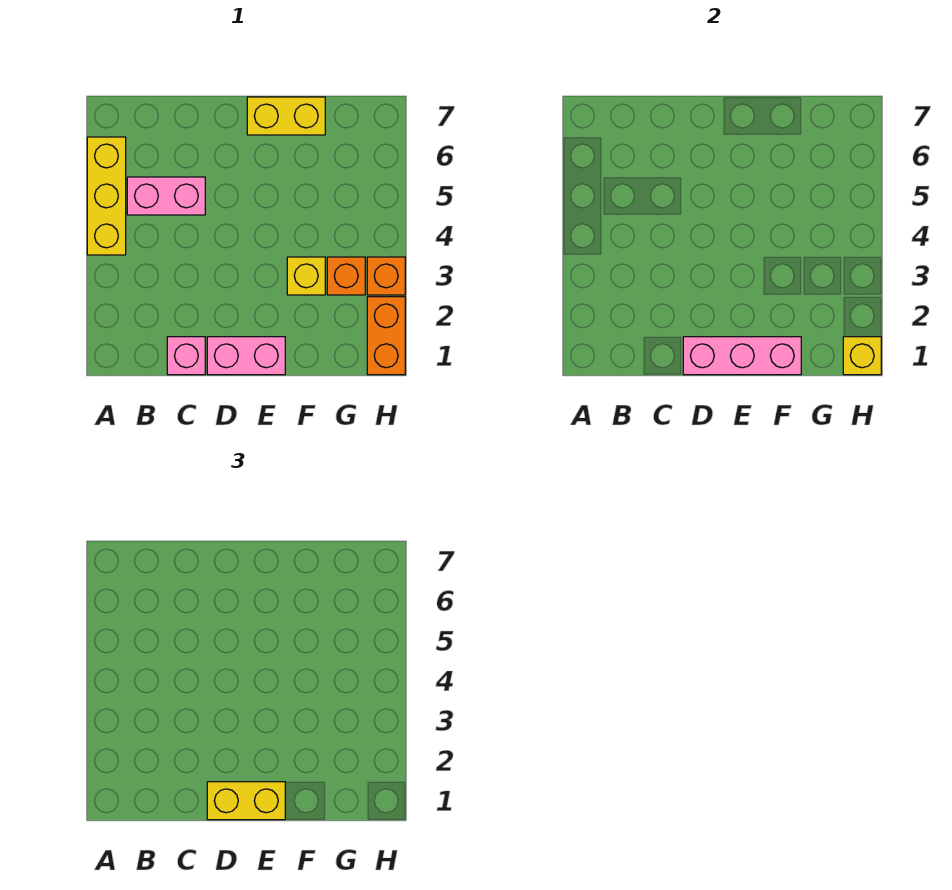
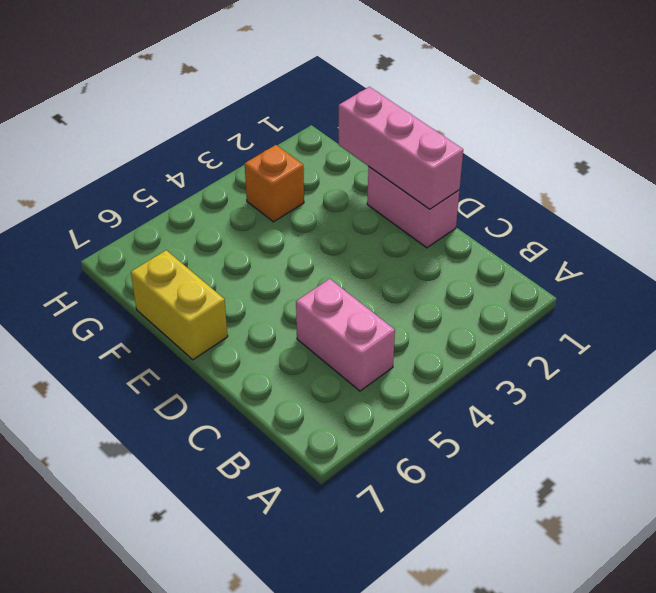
none -> yellow brick A4:A6 level 1
none -> pink brick C1 level 1
none -> yellow brick F3 level 1

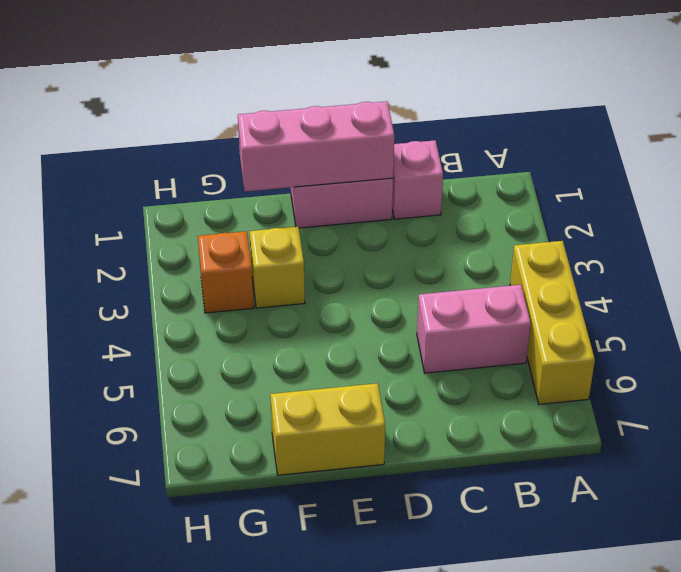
none -> orange brick H1:H2 level 1
none -> orange brick H3 level 1
none -> yellow brick H1 level 2

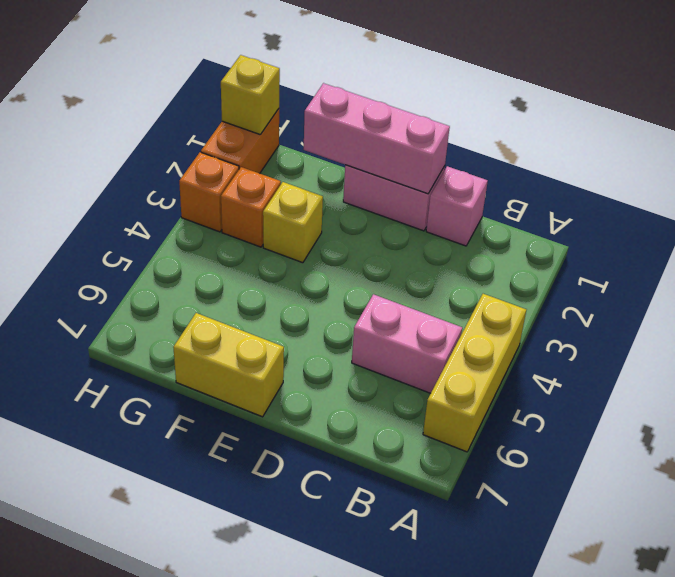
none -> yellow brick D1:E1 level 3

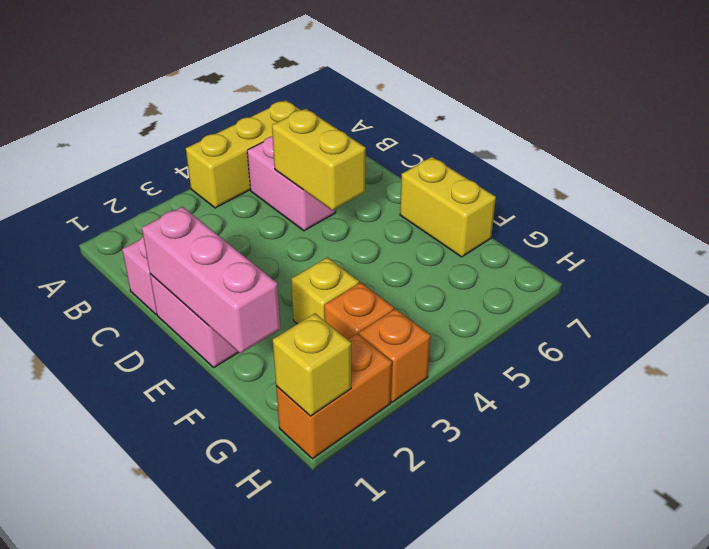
yellow brick C5:D5 level 2 -> yellow brick D1:E1 level 3

